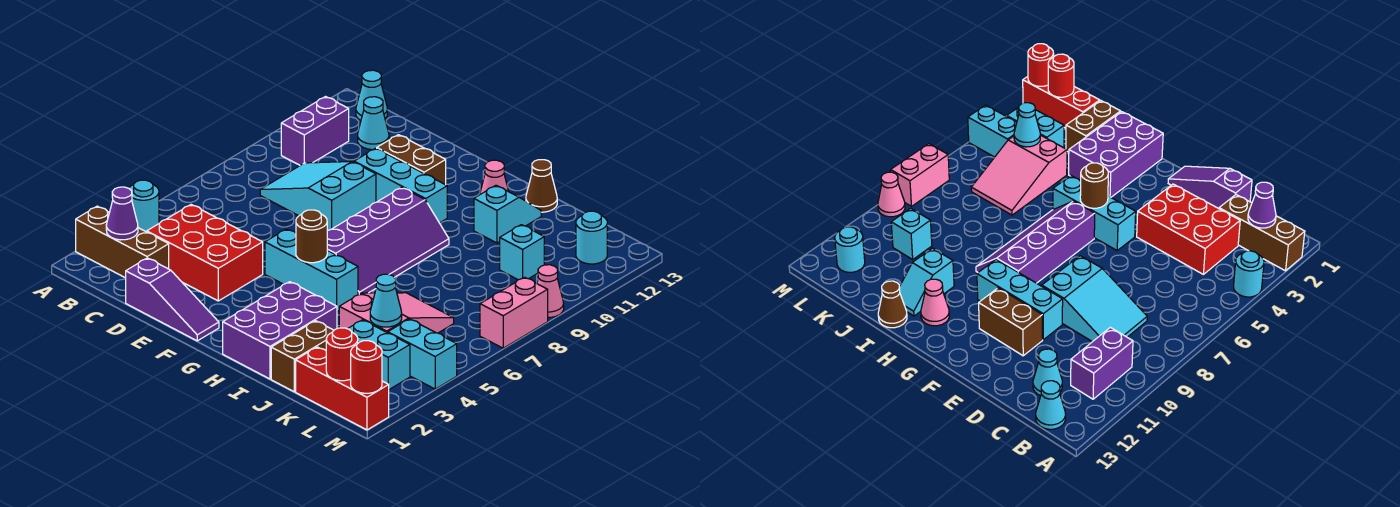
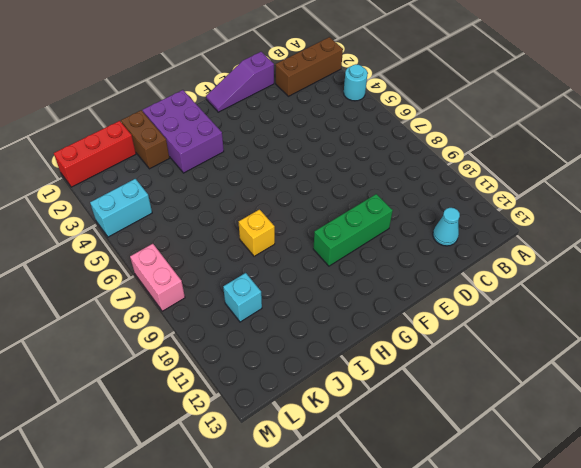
green brick E10:G10 level 1 -> cyan brick E10:G10 level 1
yellow brick I8 level 1 -> none
none -> purple brick B10:B11 level 1
none -> cyan cone B13 level 1
none -> red brick C3:E4 level 1
none -> cyan slope C8:E9 level 1 top E

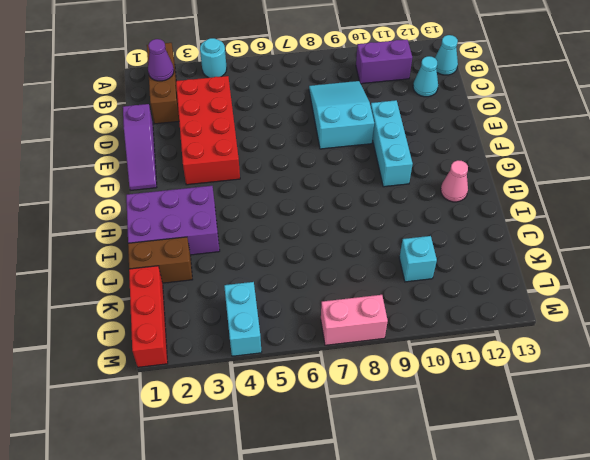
red brick C3:F4 level 1 -> red brick C3:E4 level 1
none -> brown brick E11:F11 level 1
none -> cyan brick F5:H5 level 1
none -> purple slope G6:H9 level 1 top G
none -> cyan slope I11:I12 level 1 top 11

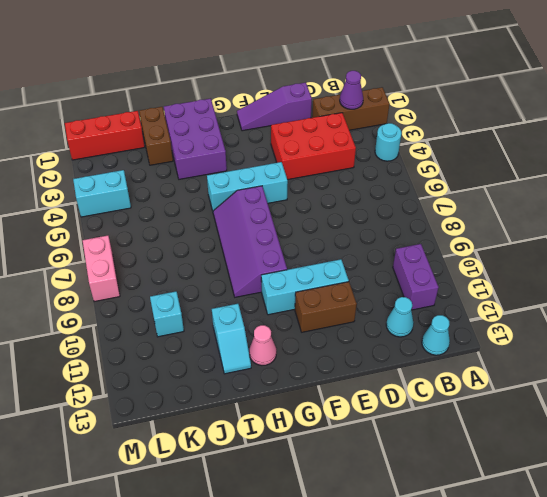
none -> cyan slope C8:E9 level 1 top E
none -> brown cone I13 level 1
none -> pink slope J4:K6 level 1 top 4
none -> cyan brick K3:L3 level 1

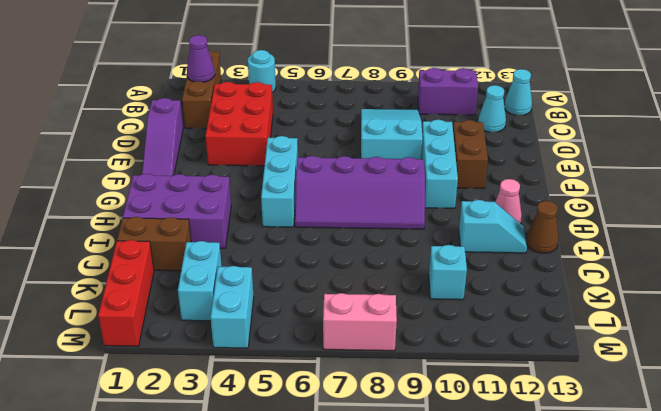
none -> pink slope J4:K6 level 1 top 4
none -> cyan round brick L12 level 1
none -> pink cone M9 level 1
none -> brown round brick G5 level 2

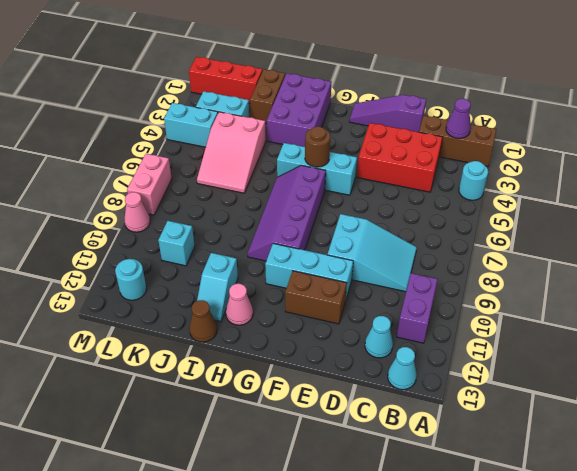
none -> cyan cone K4 level 2
none -> red round brick L1 level 2
none -> red round brick M1 level 2

